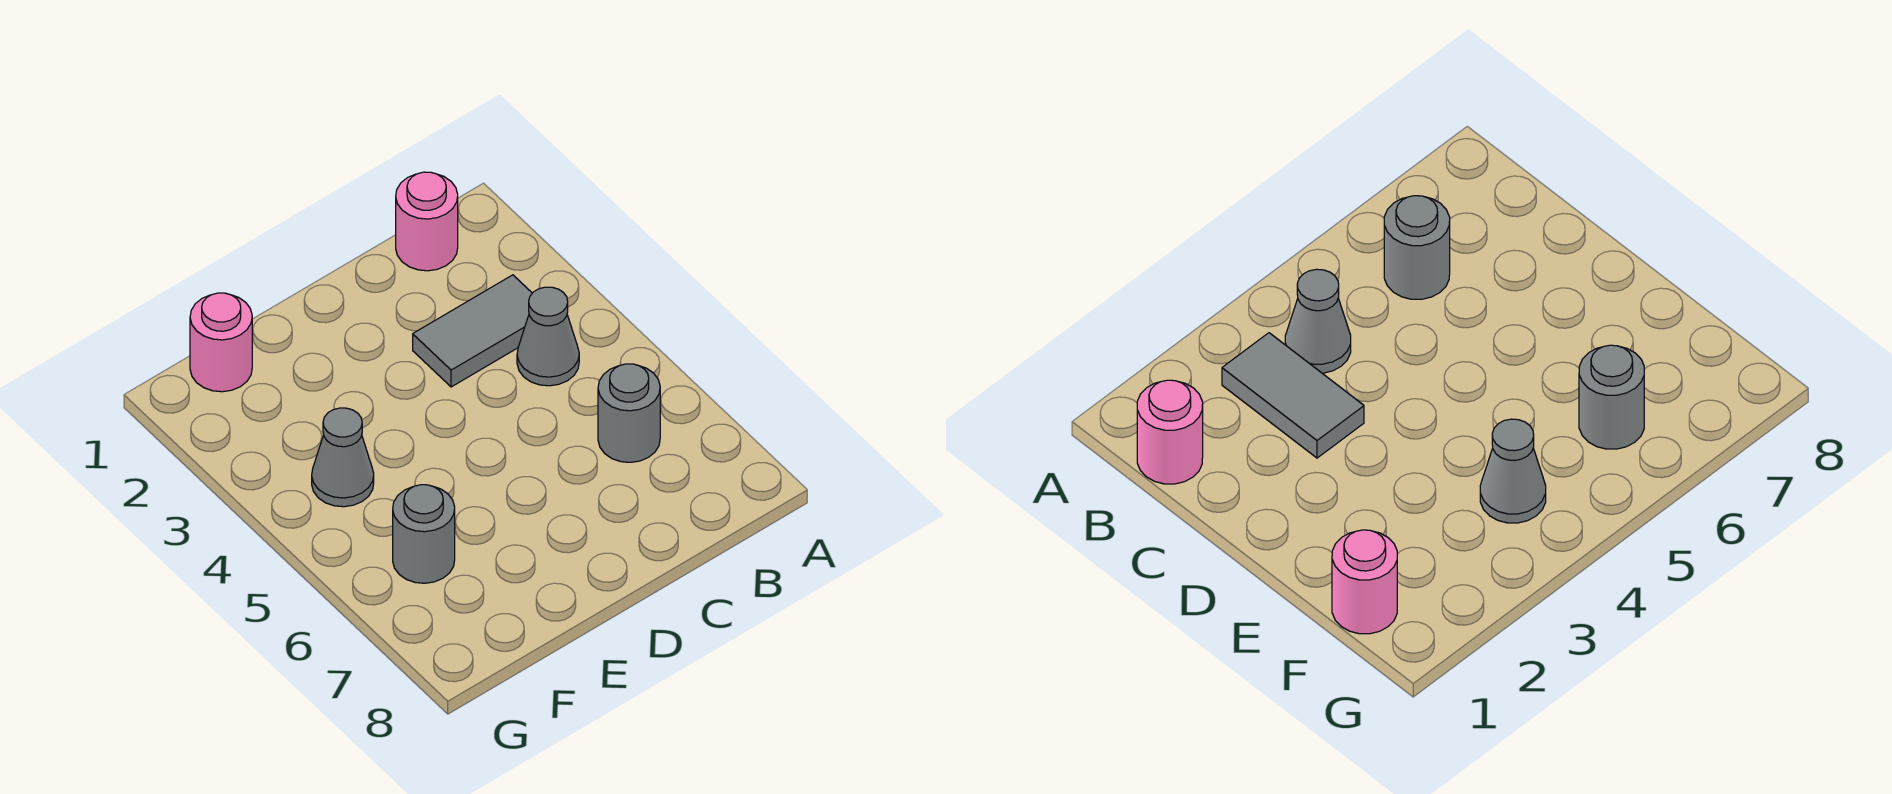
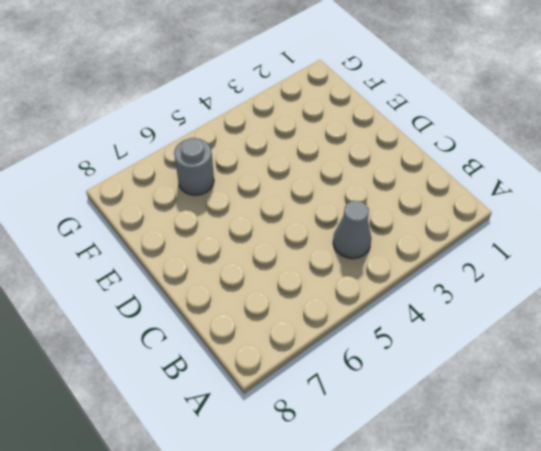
none -> pink round brick B1 level 1
none -> grey tile B3:C3 level 1

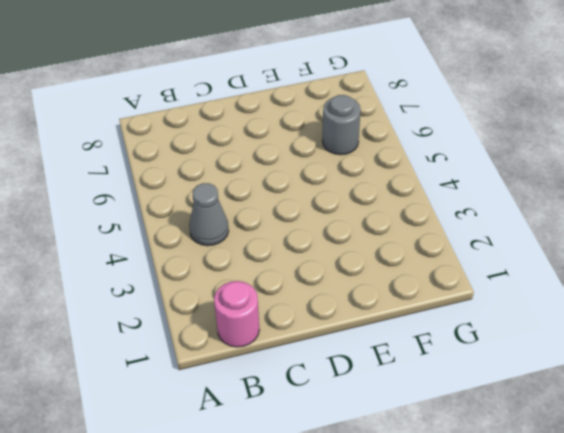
none -> grey tile B3:C3 level 1
none -> grey round brick B6 level 1

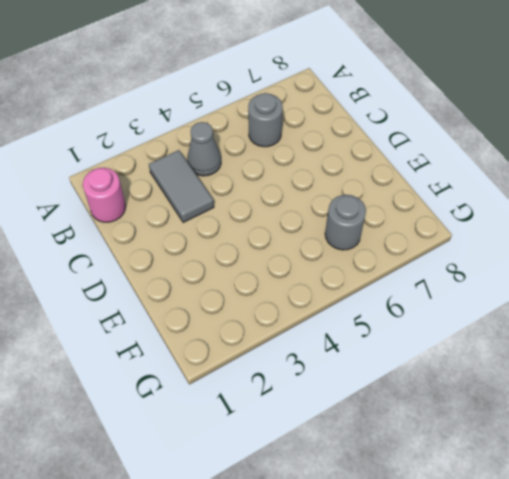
none -> pink round brick F1 level 1
none -> grey cone F4 level 1

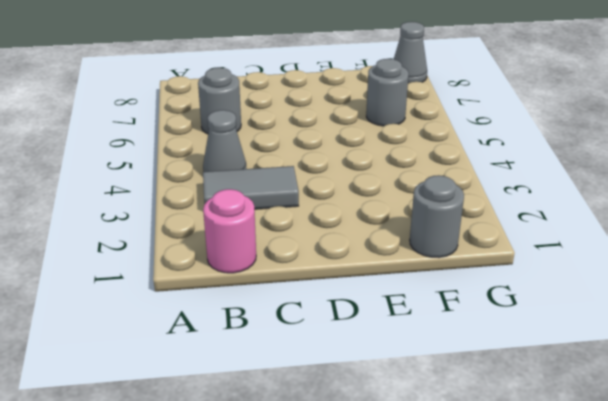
grey round brick F1 level 1 -> pink round brick F1 level 1
grey cone G8 level 1 -> grey cone F4 level 1

